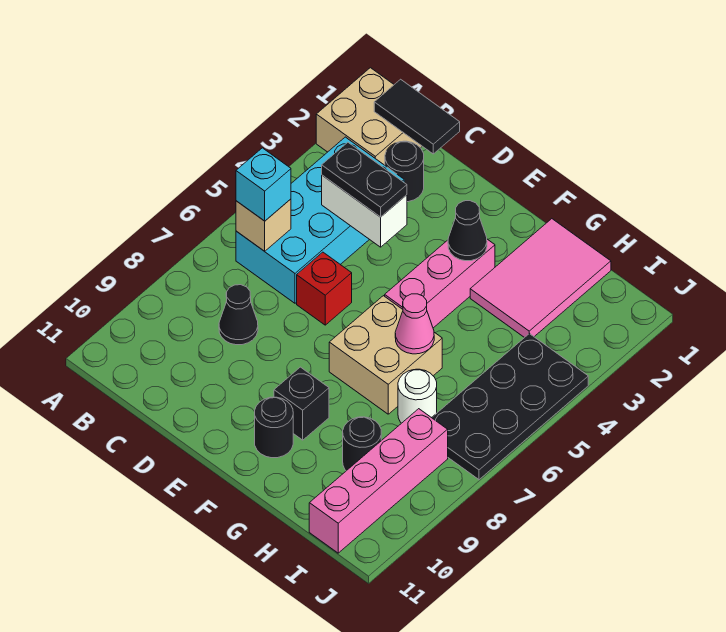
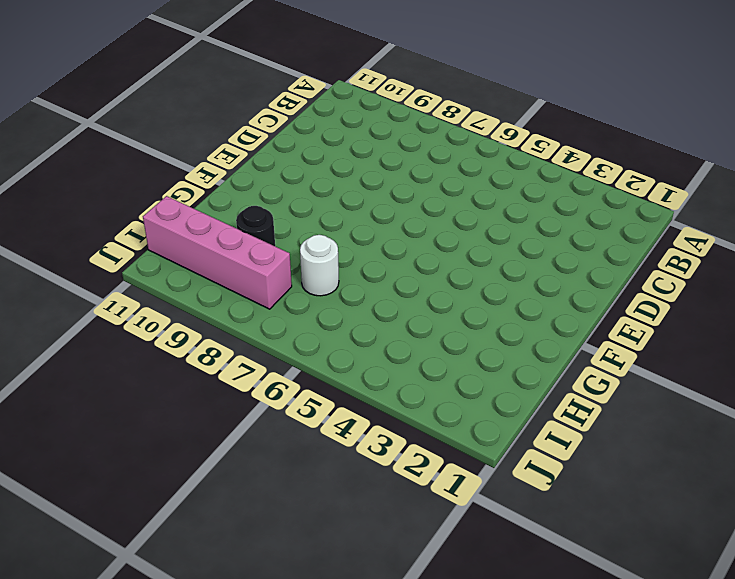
none -> tan brick A1:B2 level 1
none -> cyan brick B3:C6 level 1
none -> black round brick C2 level 1

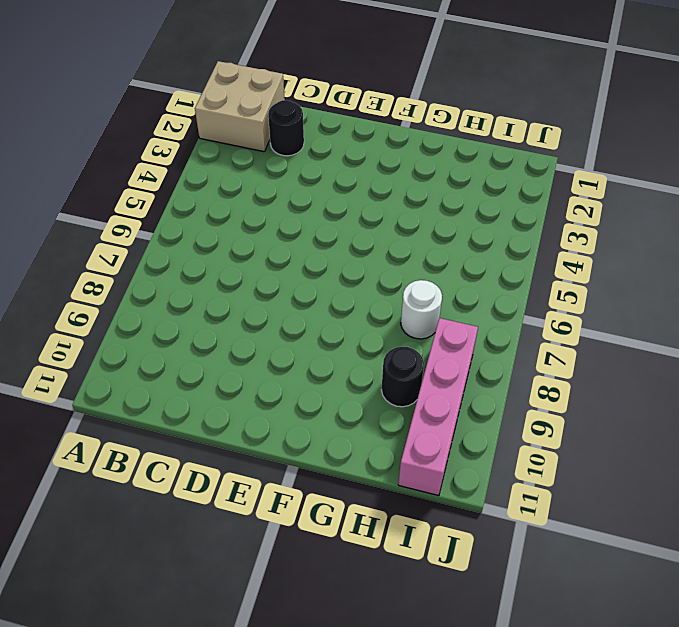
none -> cyan brick B3:C6 level 1
none -> black cone C8 level 1
none -> red brick D6 level 1

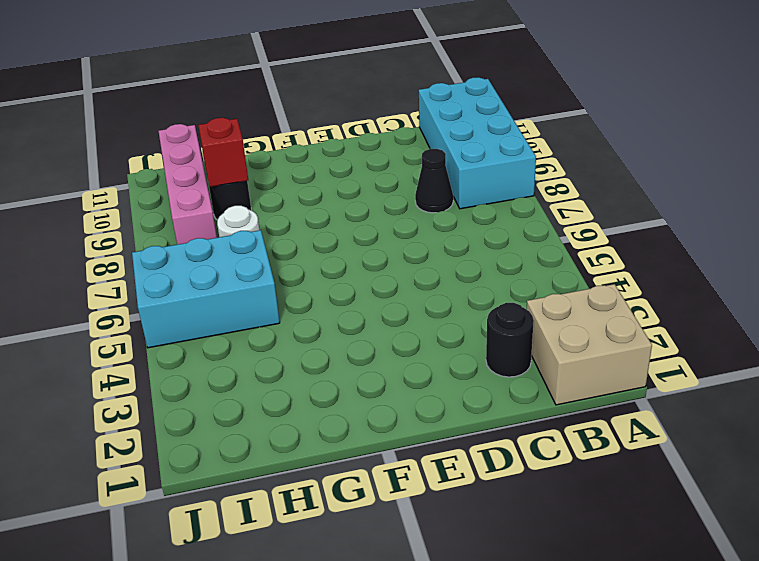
cyan brick A8:B11 level 1 -> cyan brick B3:C6 level 1
cyan brick H5:J6 level 1 -> black plate I4:J7 level 1
red brick H9 level 2 -> red brick D6 level 1
none -> pink brick F3:F5 level 1
none -> tan brick F6:G7 level 1
none -> black brick F9 level 1

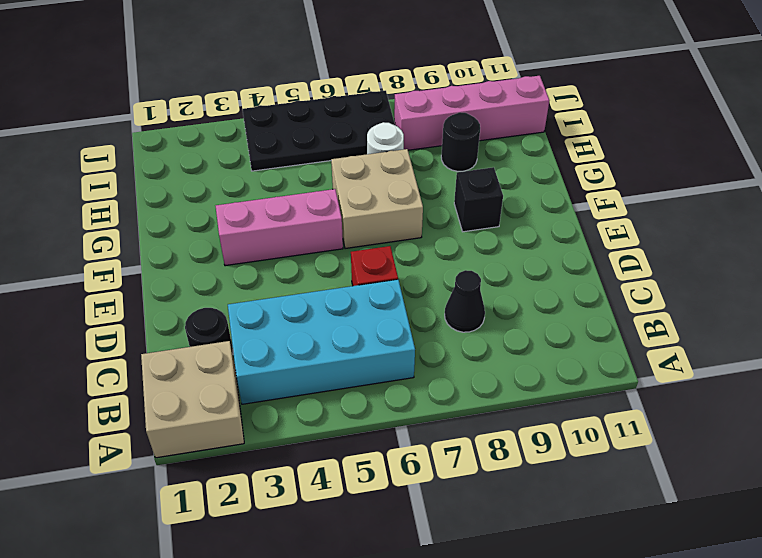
none -> black round brick F10 level 1
none -> pink tile G1:H3 level 1
none -> black tile B1:C1 level 2

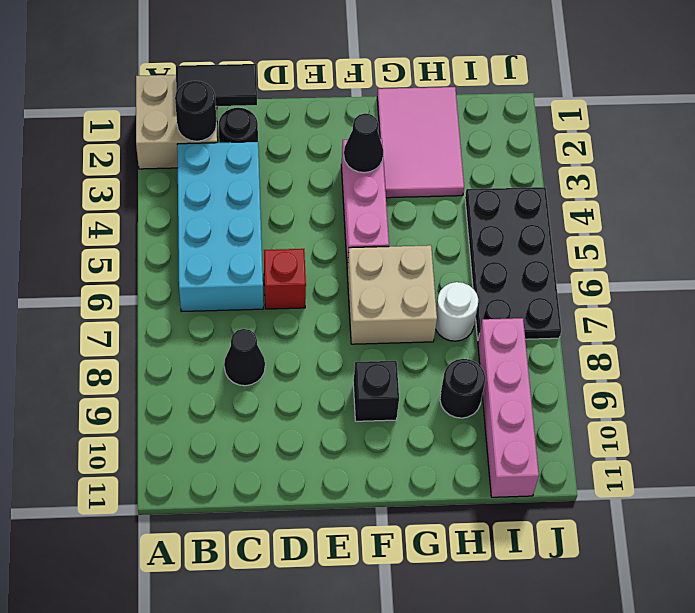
black round brick B2 level 2 -> black round brick F10 level 1
none -> tan brick B6 level 2
none -> white brick C4:D4 level 2
none -> pink cone G6 level 2

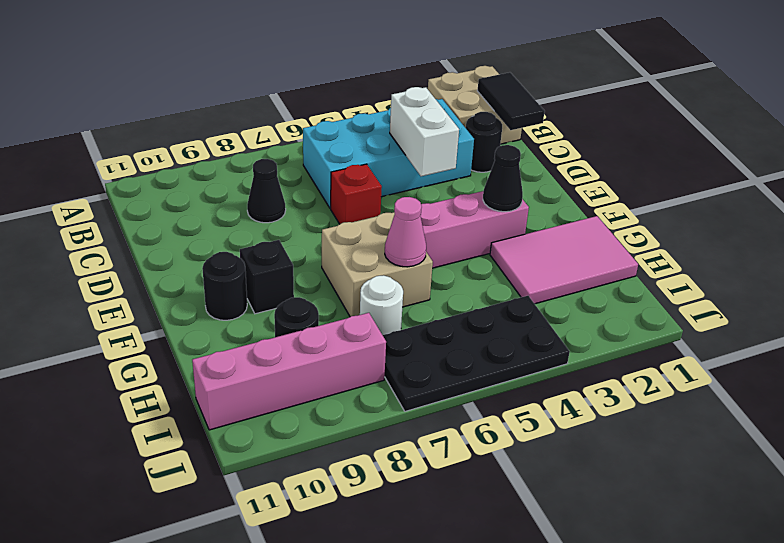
none -> tan brick B6 level 2
none -> cyan brick B6 level 3
none -> black plate C4:D4 level 3

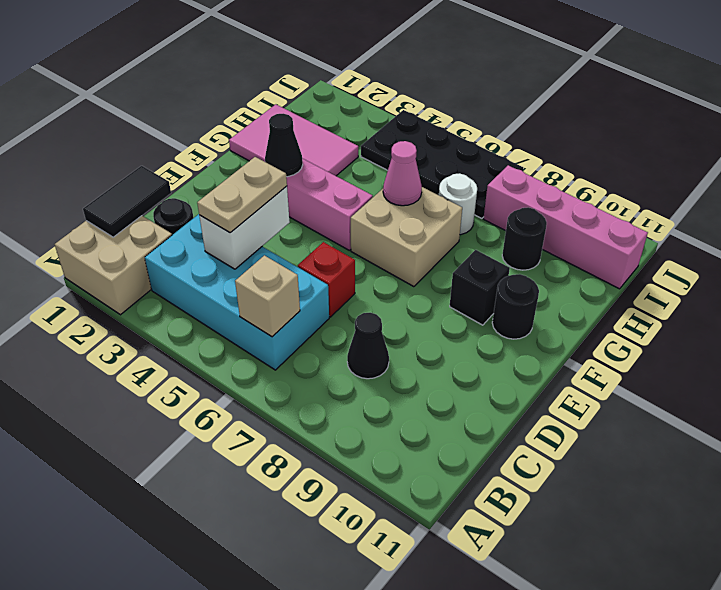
tan plate C4:D4 level 3 -> black plate C4:D4 level 3
none -> cyan brick B6 level 3

